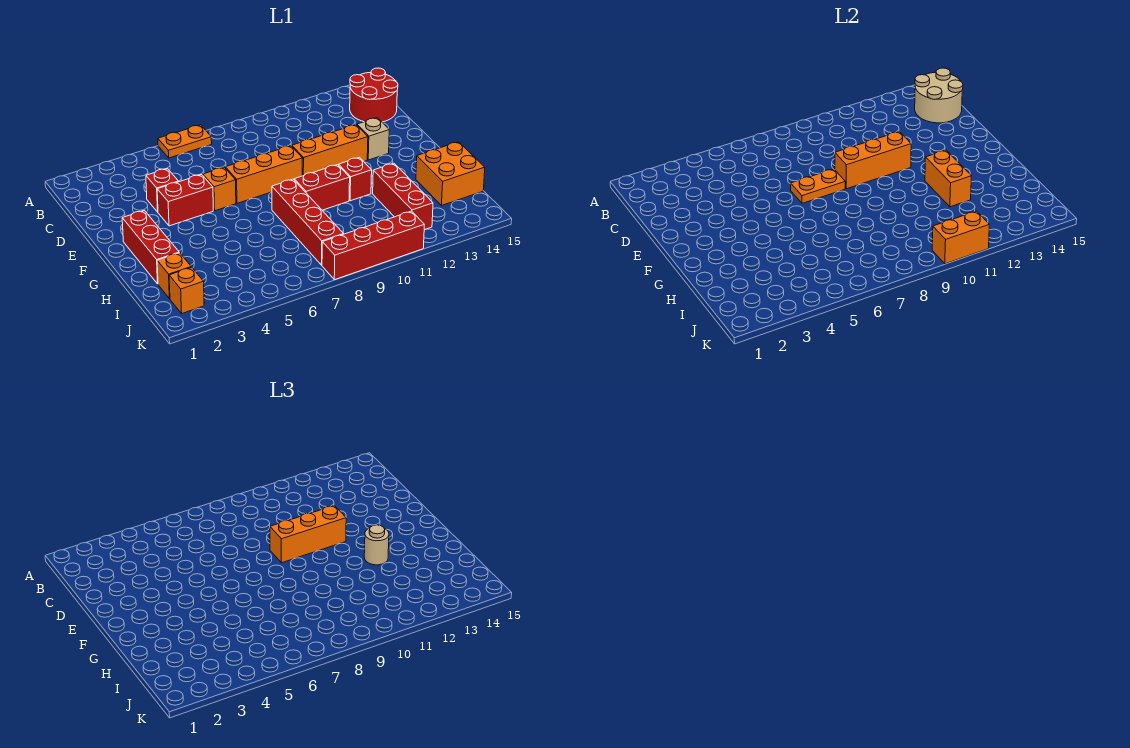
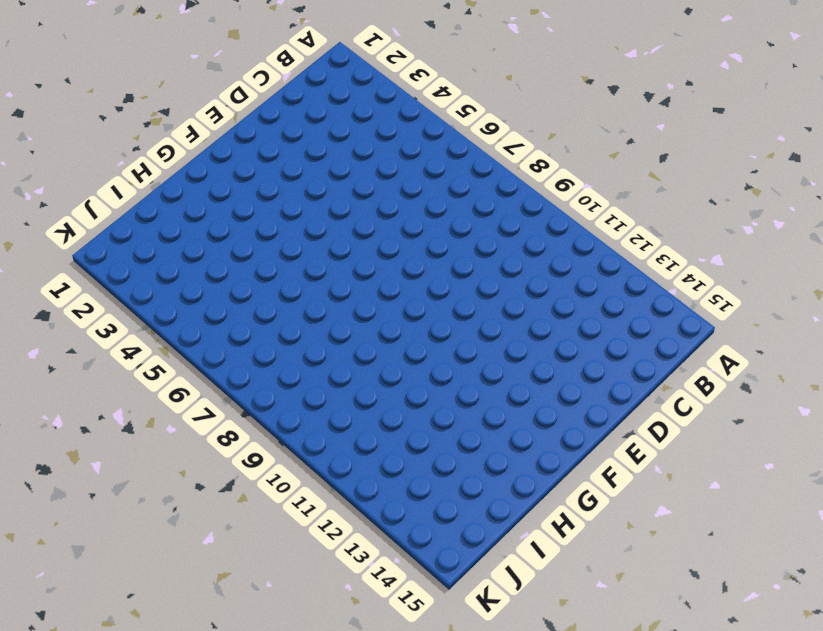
none -> orange plate A6:A7 level 1
none -> red round brick B14:C15 level 1
none -> red brick D4 level 1

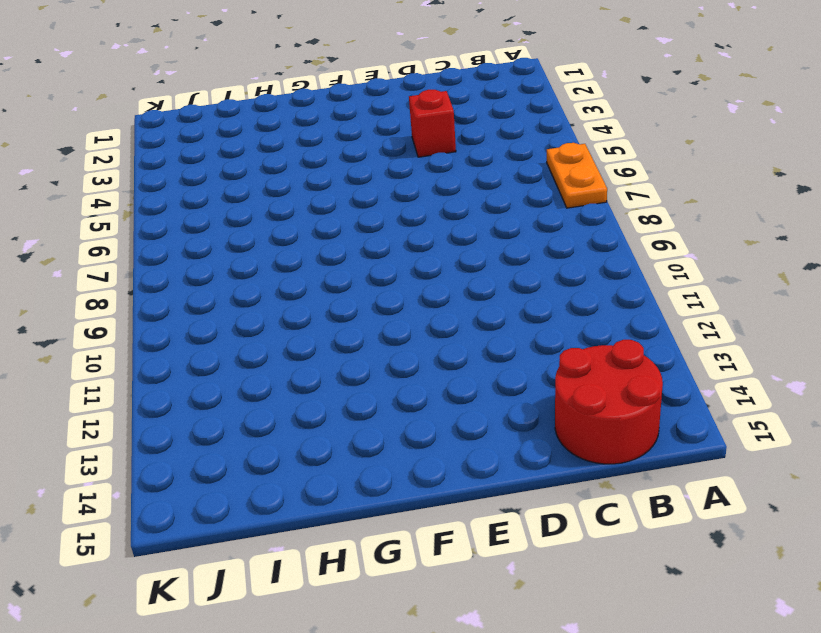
none -> red brick E4:E5 level 1
none -> orange brick E6 level 1
none -> orange brick E7:E9 level 1

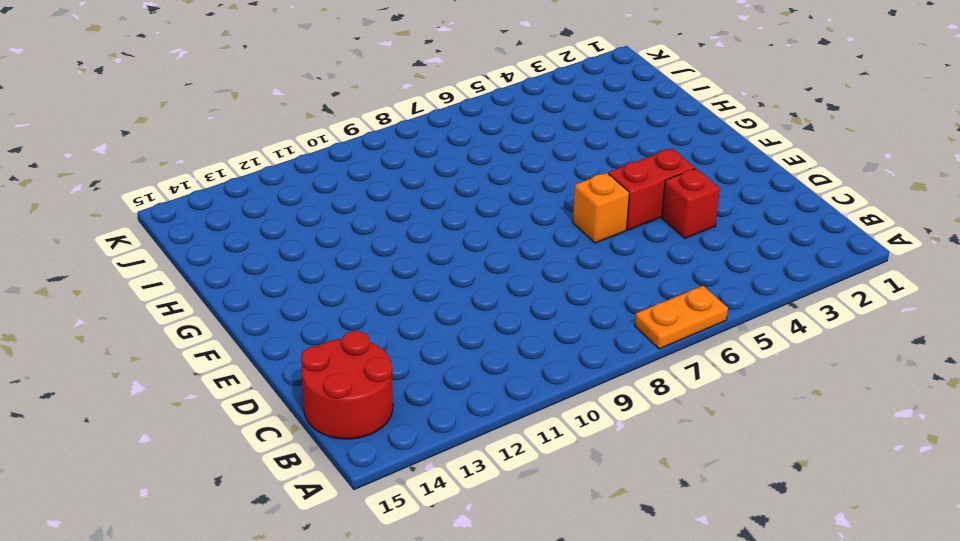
none -> orange brick E7:E9 level 1
none -> orange brick E10:E12 level 1
none -> tan brick E13 level 1

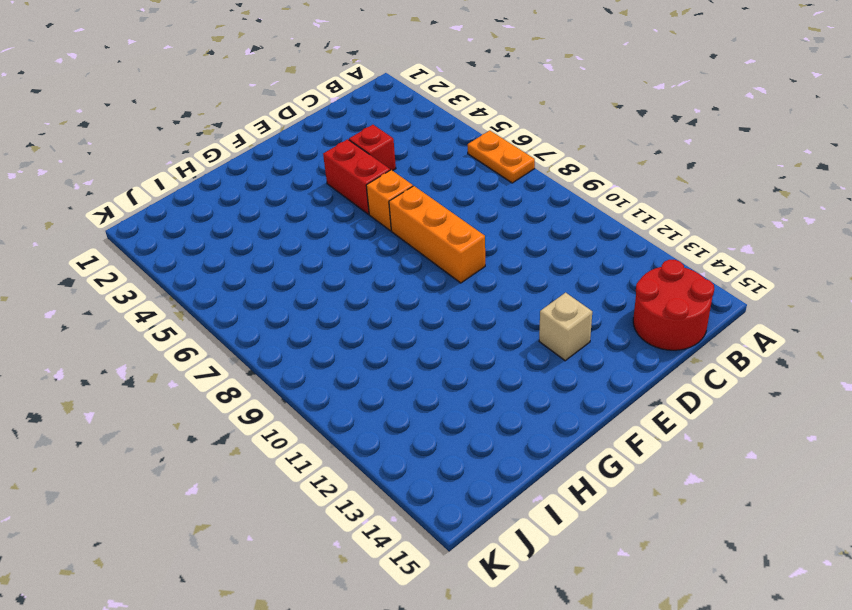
none -> orange brick E10:E12 level 1
none -> red brick F2:H2 level 1
none -> red brick G8:J8 level 1

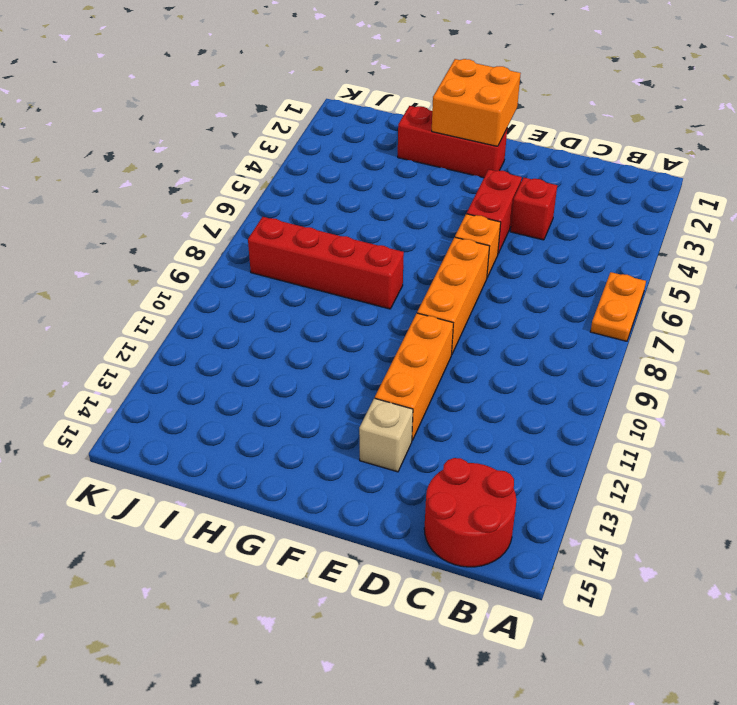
orange brick F1:G2 level 2 -> orange brick H14:I15 level 1
none -> red brick G9:G10 level 1
none -> red brick G11 level 1
none -> red brick H12:J12 level 1

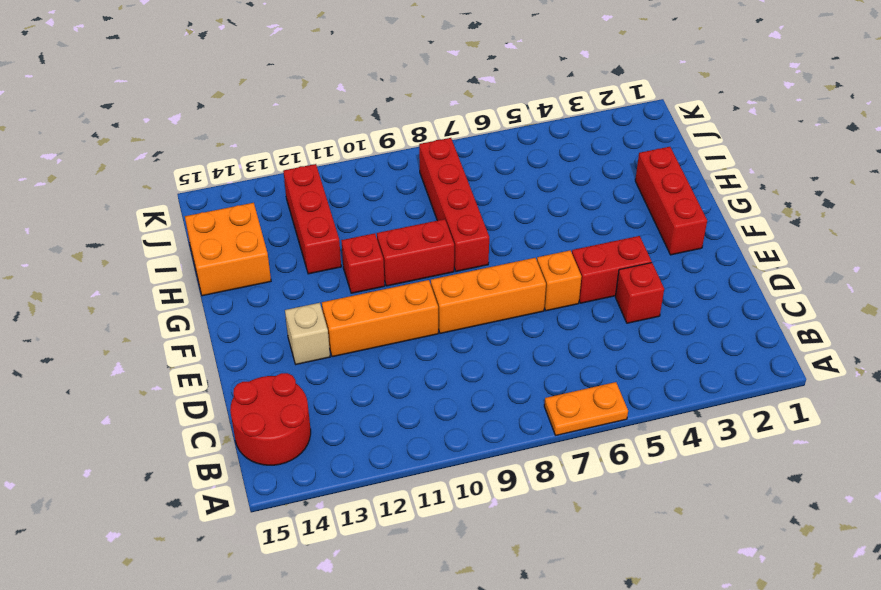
none -> orange brick I2 level 1
none -> orange brick J2 level 1
none -> red brick K8:K11 level 1

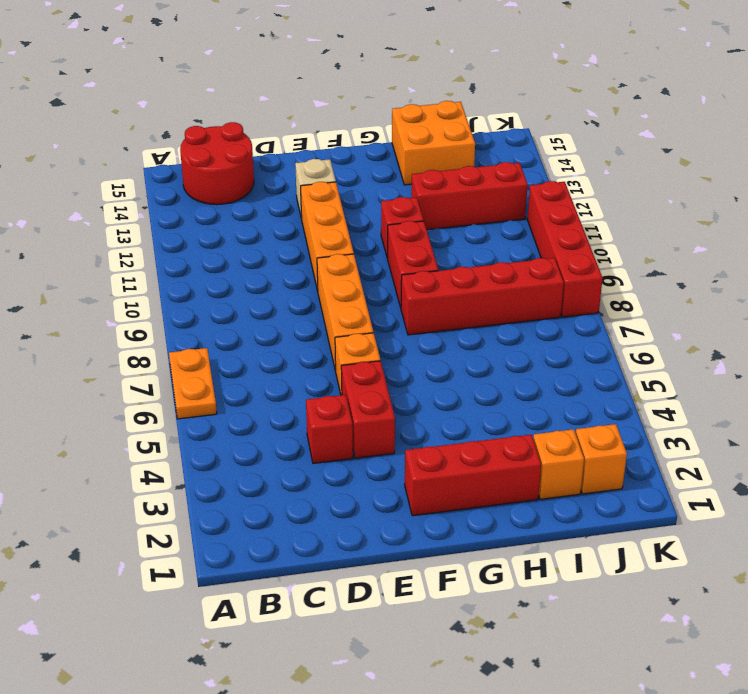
none -> tan round brick B14:C15 level 2
none -> orange plate E7:E8 level 2
none -> orange brick E9:E11 level 2

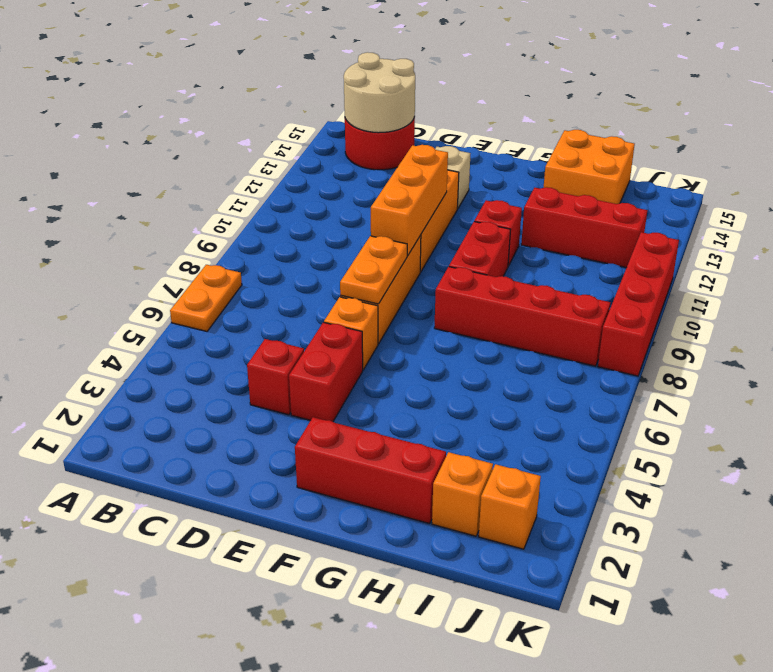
none -> orange brick G12:H12 level 2
none -> orange brick K10:K11 level 2
none -> orange brick E9:E11 level 3

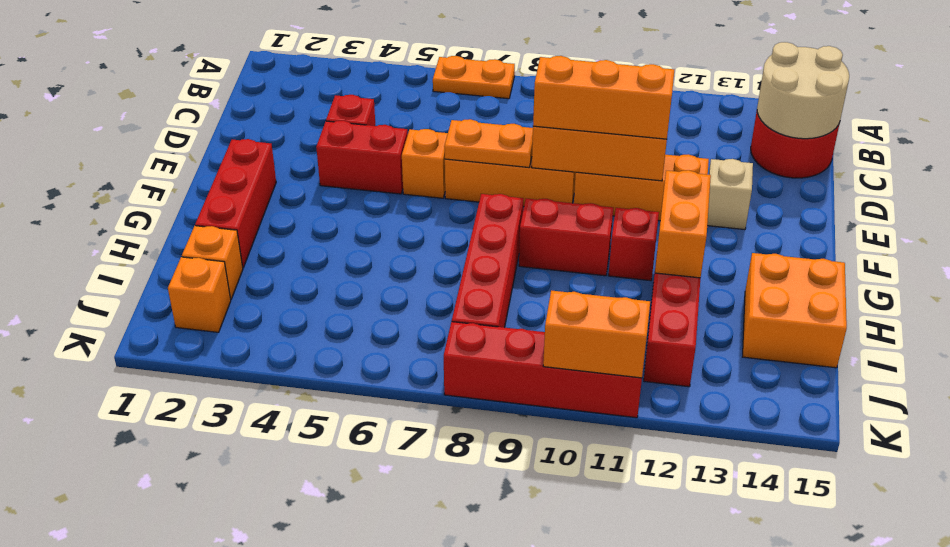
none -> tan round brick G12 level 3

